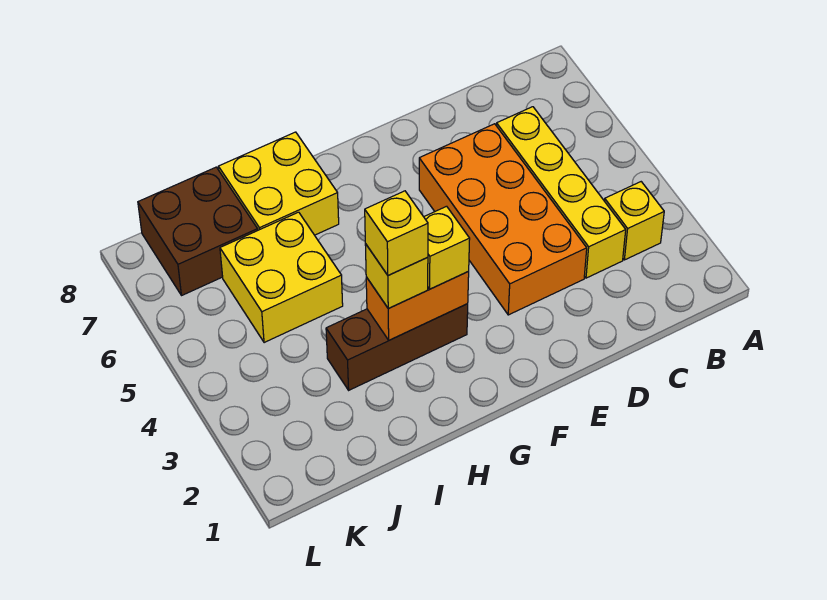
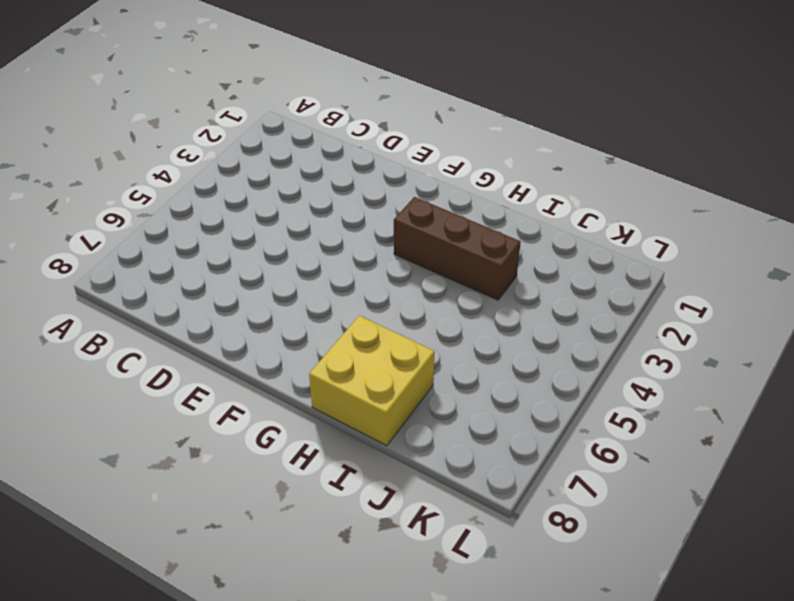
none -> yellow brick B3 level 1
none -> yellow brick C3:C6 level 1

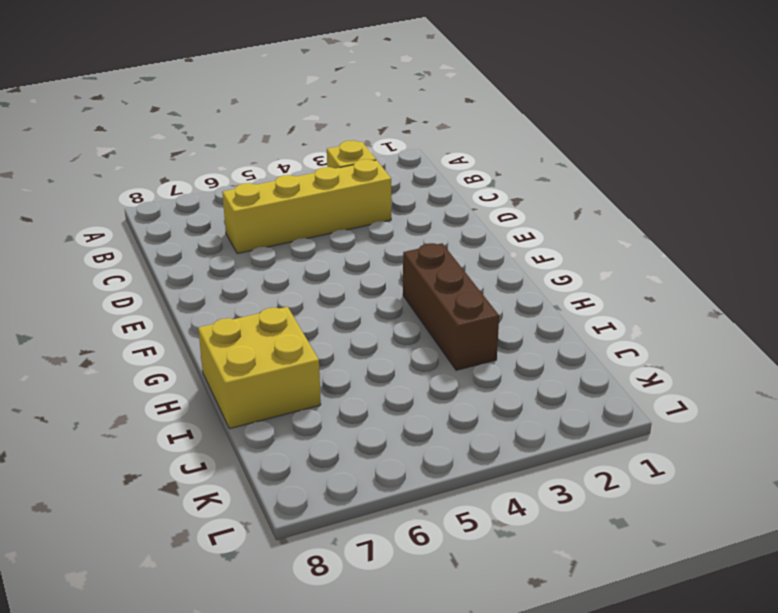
none -> orange brick D3:E6 level 1
none -> yellow brick I5:J6 level 1

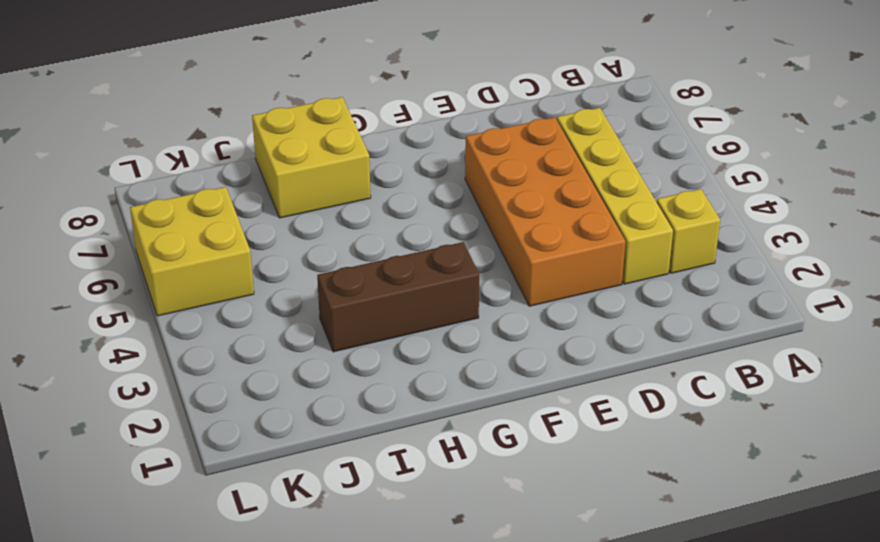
yellow brick K5:L6 level 1 -> yellow brick I5:J6 level 1
none -> brown brick J7:K8 level 1
none -> orange brick G3:H3 level 2

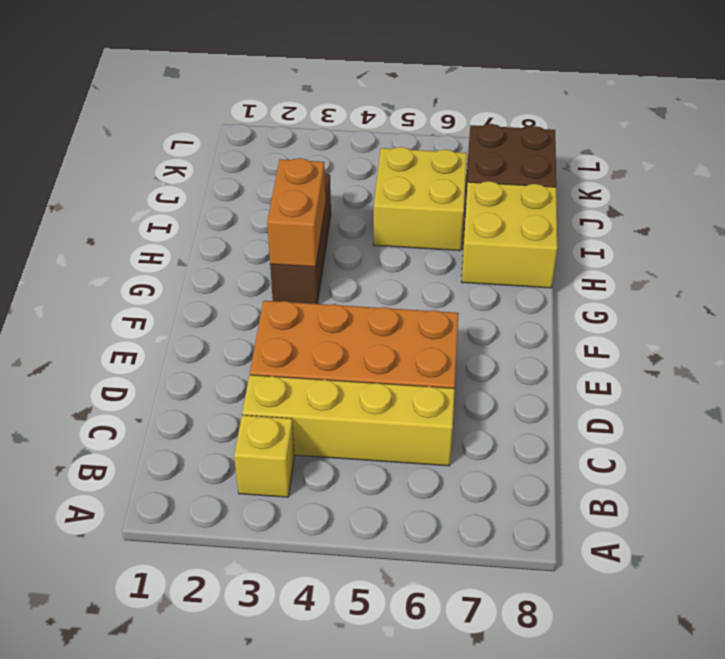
none -> yellow brick G3 level 3
none -> yellow brick H3 level 3

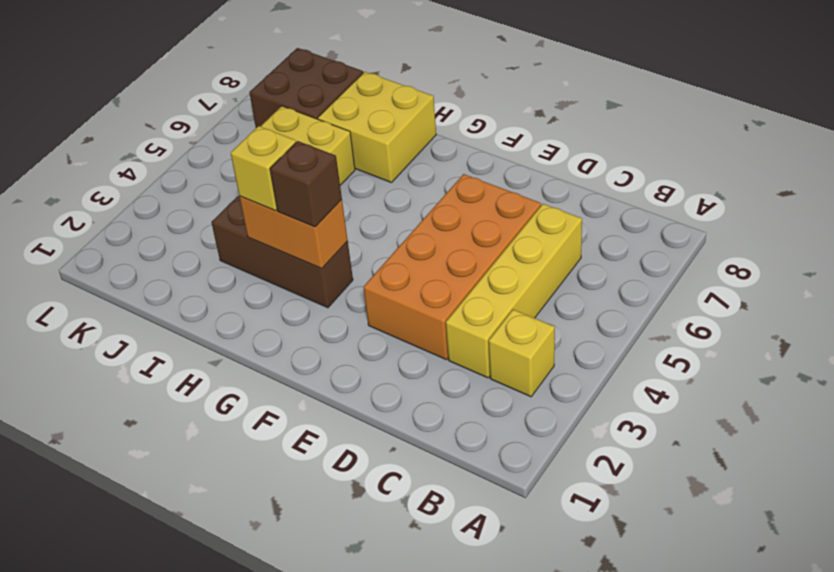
brown brick G3 level 3 -> yellow brick G3 level 3
none -> yellow brick H3 level 4

